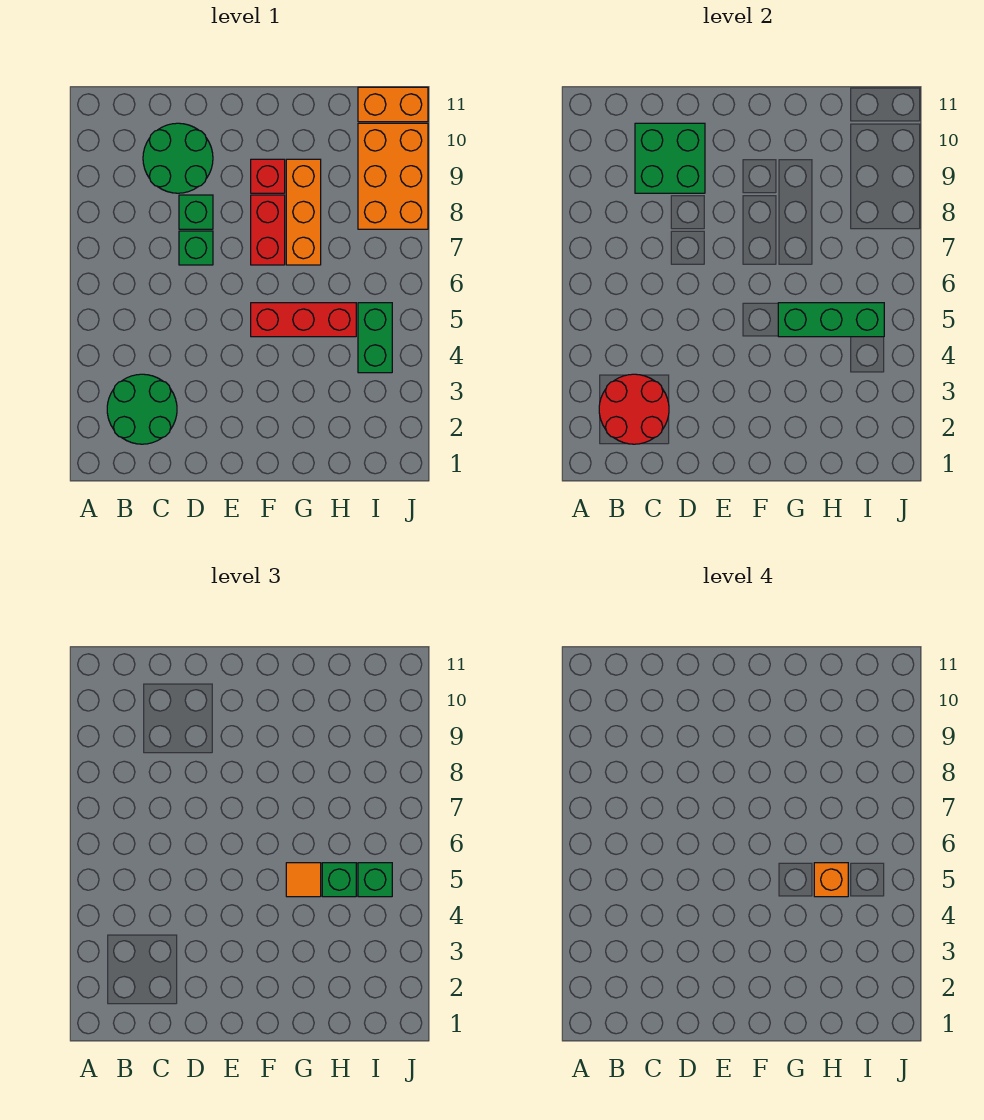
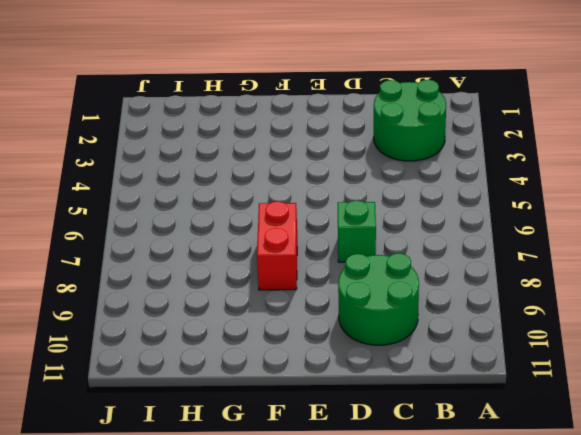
none -> green brick D8 level 1
none -> red brick F5:H5 level 1
none -> red brick F9 level 1

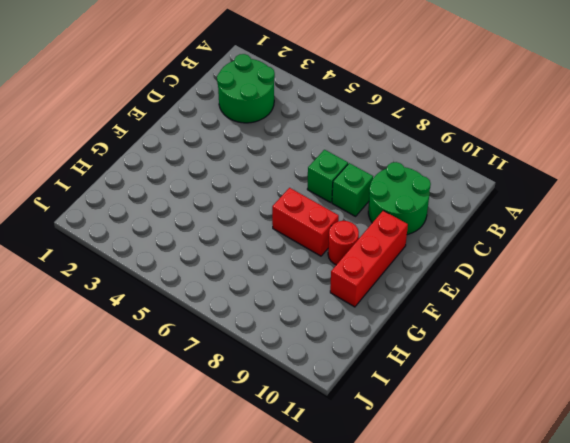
red brick E10:G10 level 1 -> red brick F5:H5 level 1
red round brick F9 level 1 -> red brick F9 level 1
none -> orange brick G7:G9 level 1
none -> green brick I4:I5 level 1
none -> orange brick I8:J10 level 1

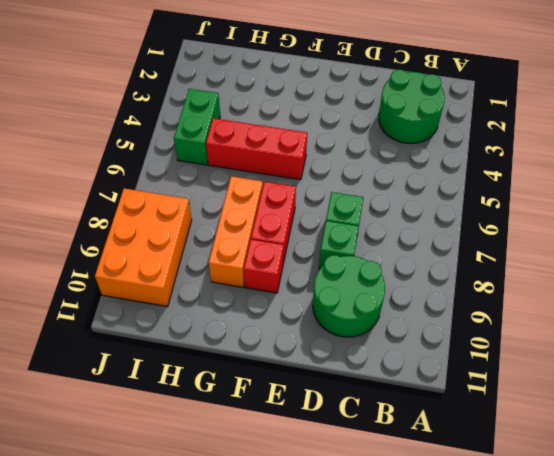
none -> orange brick I11:J11 level 1
none -> red round brick B2:C3 level 2
none -> green brick C9:D10 level 2

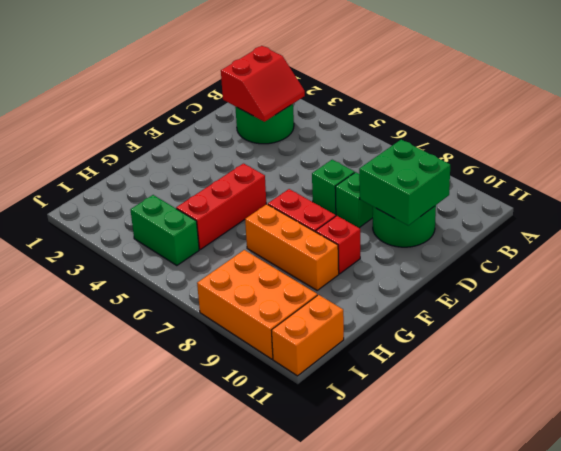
red slope B2:C3 level 2 top 2 -> red round brick B2:C3 level 2
none -> green brick G5:I5 level 2
none -> orange tile G5 level 3
none -> green brick H5 level 3

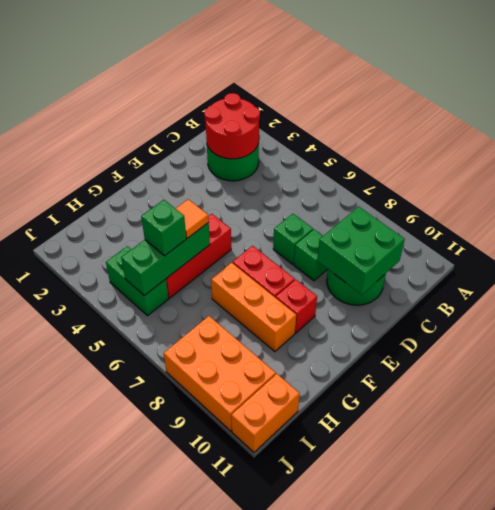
none -> green brick I5 level 3
none -> orange brick H5 level 4

